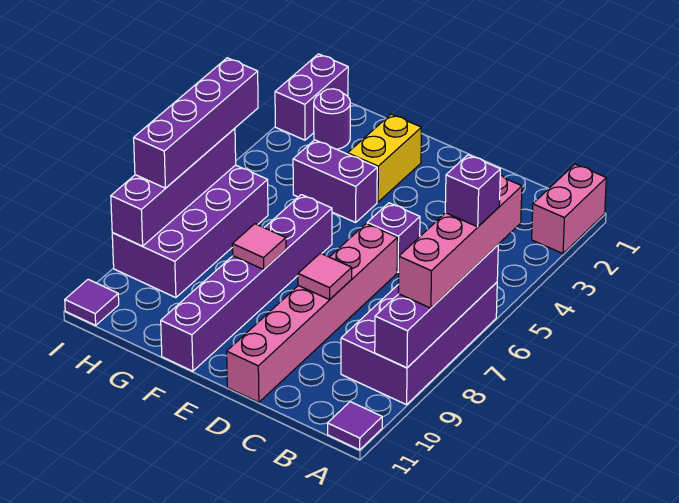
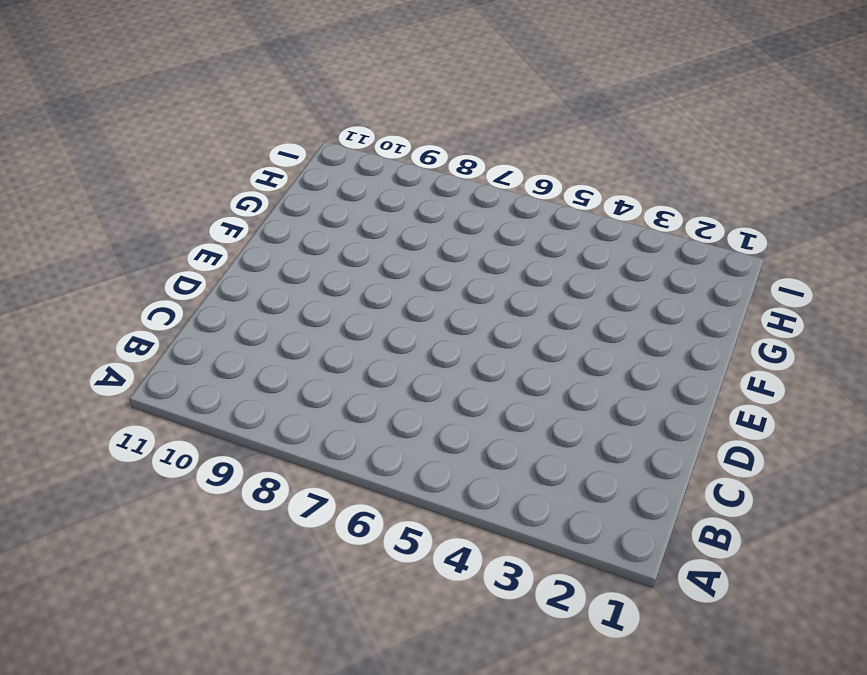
none -> pink brick A1:A2 level 1
none -> purple brick A6:B9 level 1
none -> purple tile A11 level 1

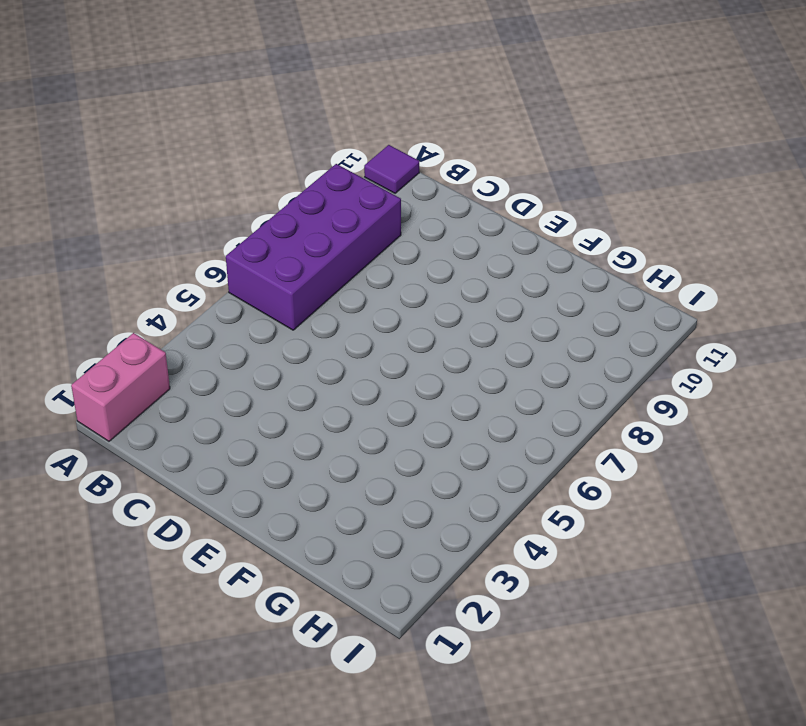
none -> purple brick D5 level 1
none -> pink brick D6:D11 level 1
none -> yellow brick F2:F3 level 1

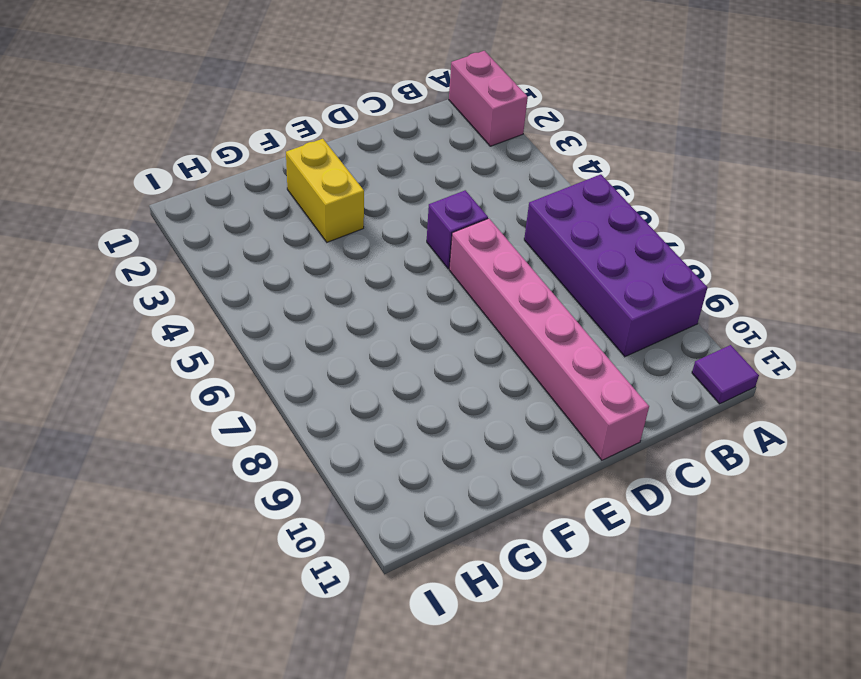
none -> purple brick F4:G4 level 1
none -> purple brick F6:F11 level 1
none -> purple round brick H2 level 1

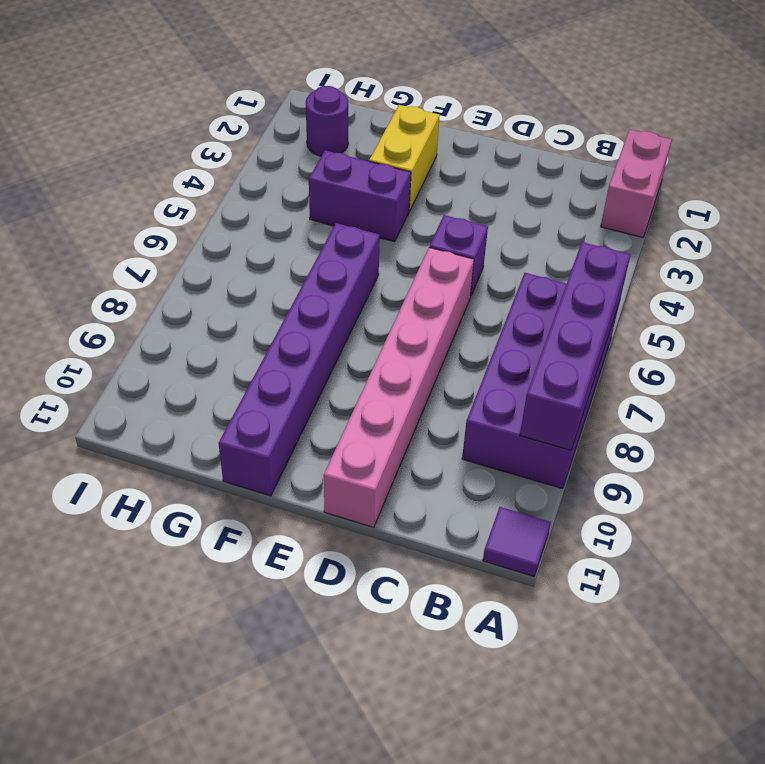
none -> purple brick H6:I9 level 1
none -> purple brick I1:I2 level 1
none -> purple tile I11 level 1

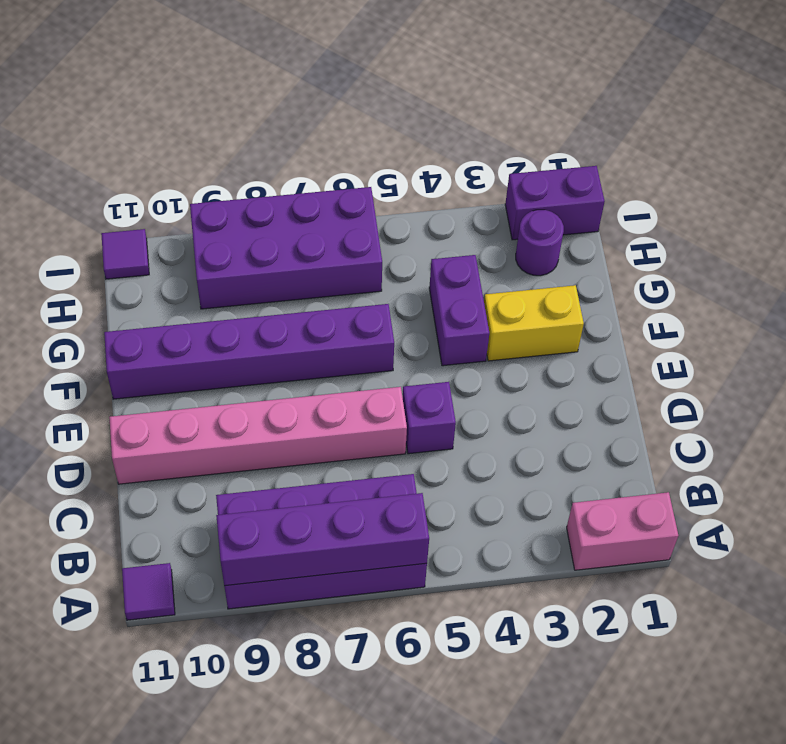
none -> pink tile D8 level 2
none -> pink tile F8 level 2
none -> purple brick I6:I9 level 2

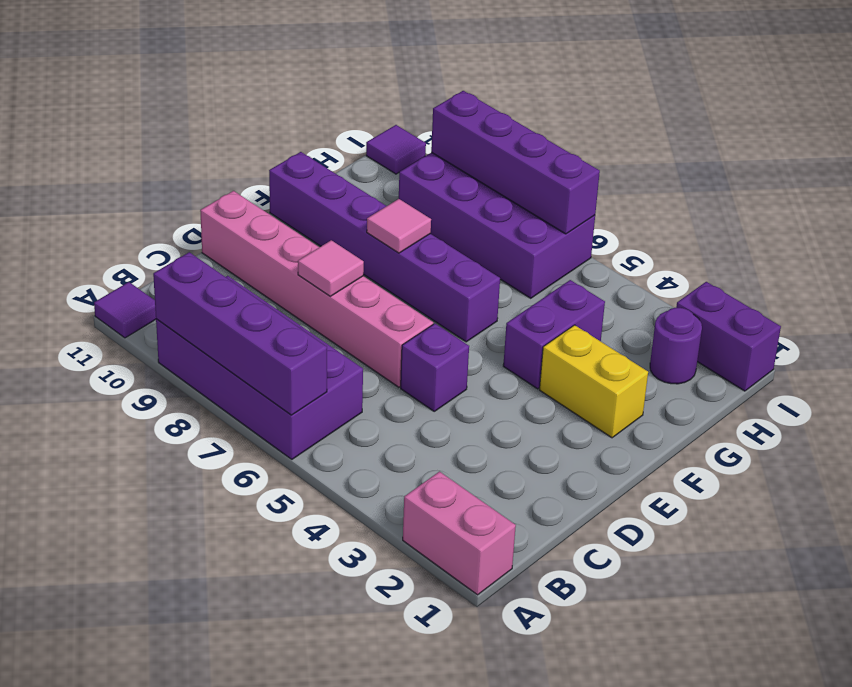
none -> pink brick A5:A8 level 3
none -> purple brick I5:I8 level 3
none -> purple brick A6 level 4

